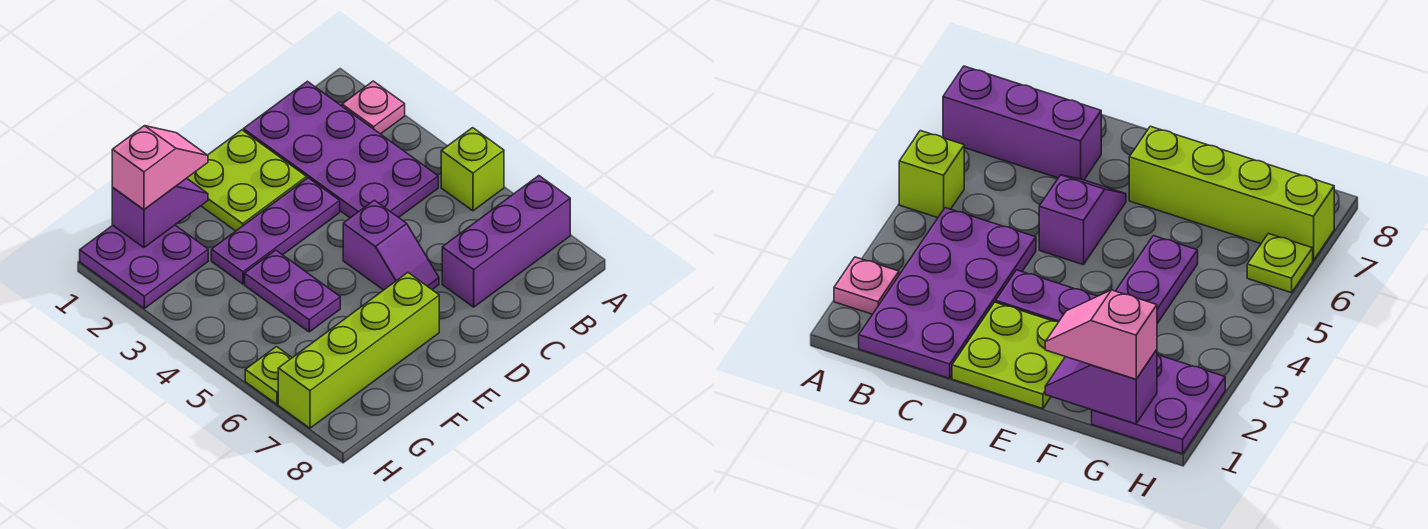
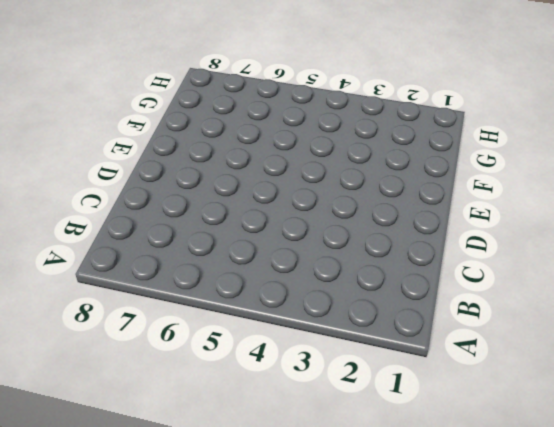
none -> pink plate A2 level 1
none -> lime brick A5 level 1
none -> purple brick A7:C7 level 1

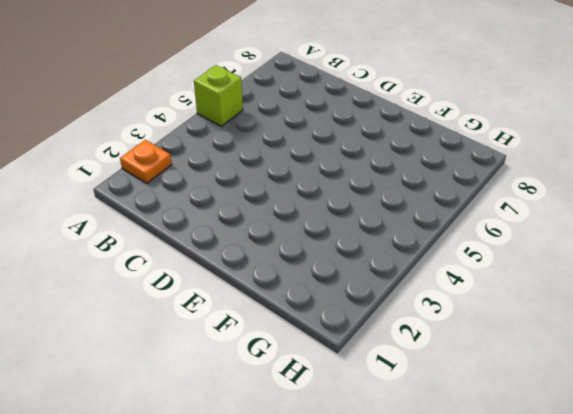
orange plate A2 level 1 -> pink plate A2 level 1
none -> purple brick A7:C7 level 1
none -> purple plate B1:C4 level 1
none -> lime plate D1:E2 level 1

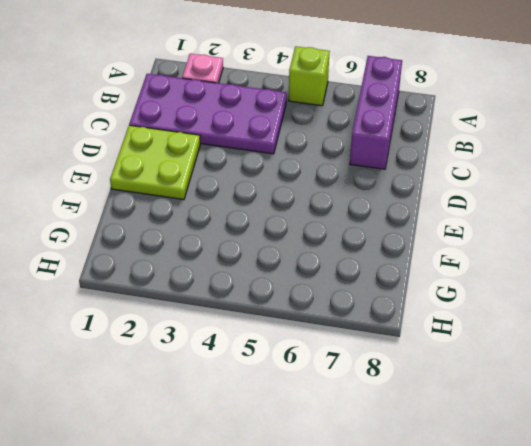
none -> purple plate D3:F3 level 1
none -> purple slope D5:D6 level 1 top 5
none -> lime brick E7:H7 level 1

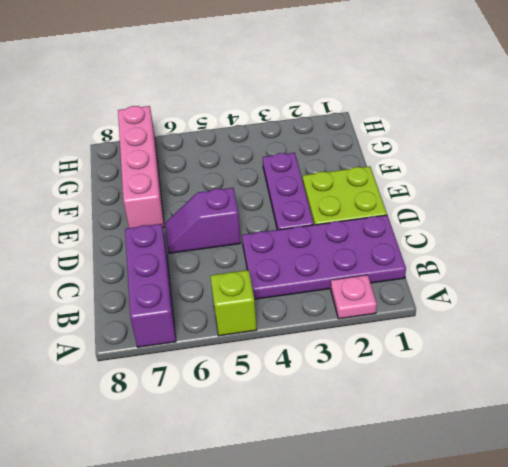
pink brick E7:H7 level 1 -> lime brick E7:H7 level 1
none -> purple plate F4:F5 level 1
none -> purple plate G1:H2 level 1
none -> lime plate H6 level 1

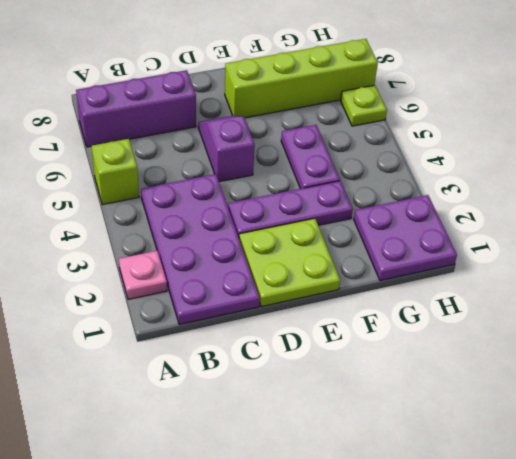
none -> purple slope F1:G1 level 2 top G
none -> pink slope F1:G1 level 3 top G

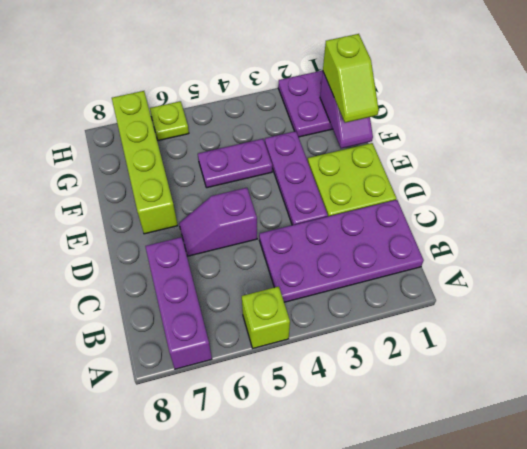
lime slope F1:G1 level 3 top G -> pink slope F1:G1 level 3 top G
none -> pink plate A2 level 1

